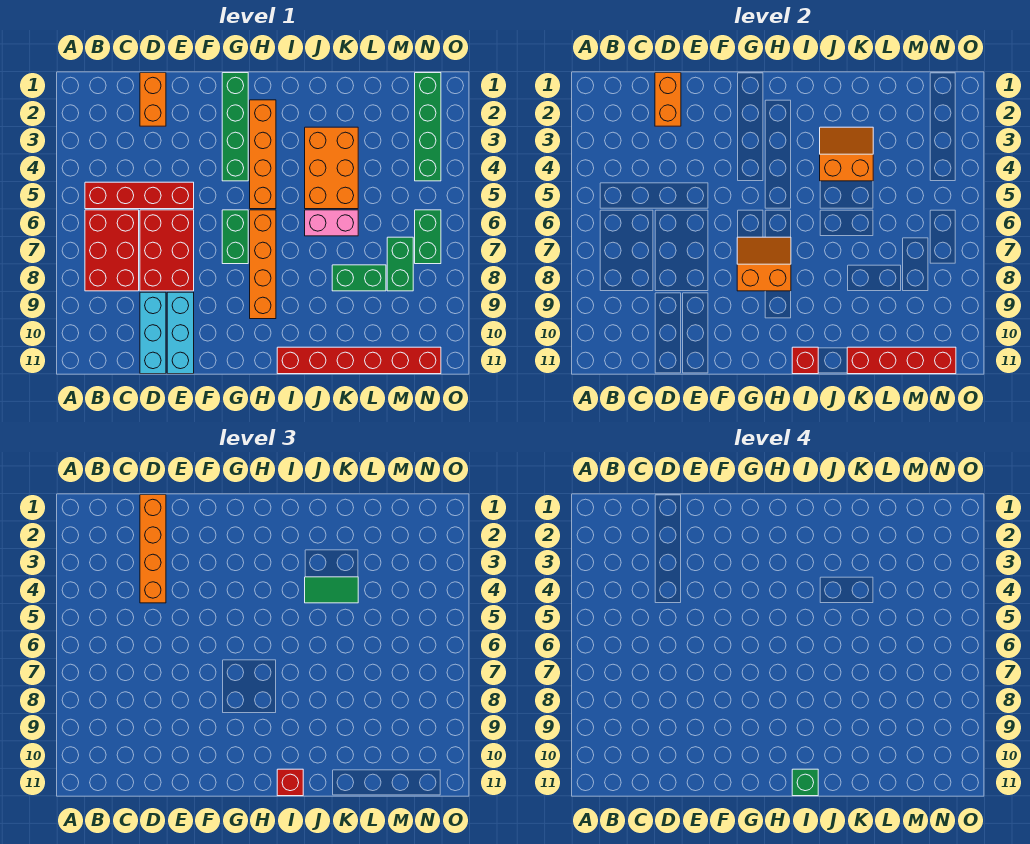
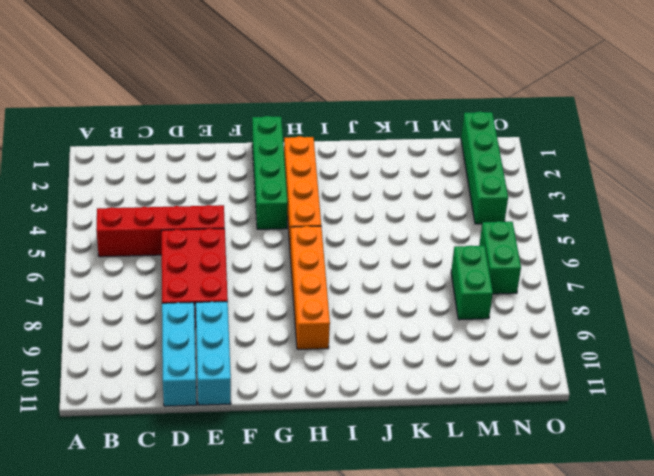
none -> red brick B6:C8 level 1
none -> orange brick D1:D2 level 1
none -> green brick G6:G7 level 1

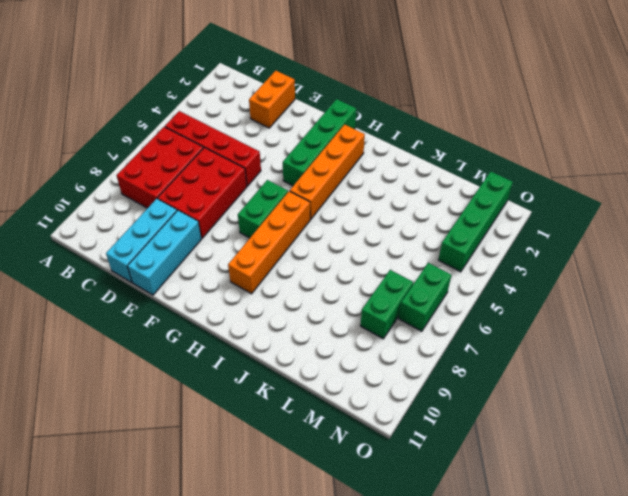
none -> red brick I11:N11 level 1
none -> orange brick J3:K5 level 1
none -> pink brick J6:K6 level 1

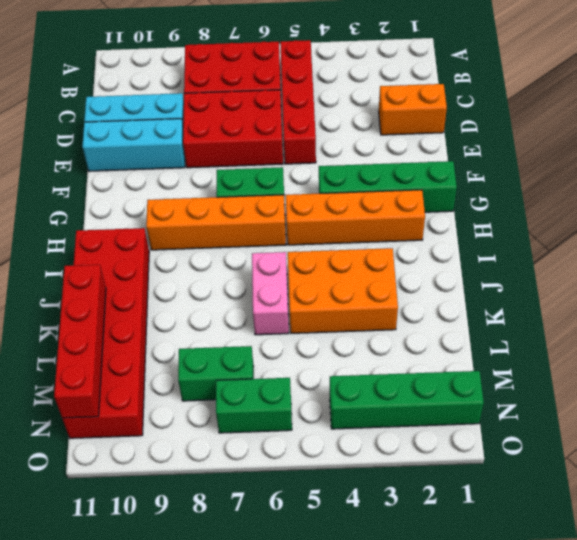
red brick I10:N11 level 1 -> red brick I11:N11 level 1
none -> green brick K8:L8 level 1
none -> orange brick D1:D2 level 2
none -> orange slope G7:H8 level 2 top 8

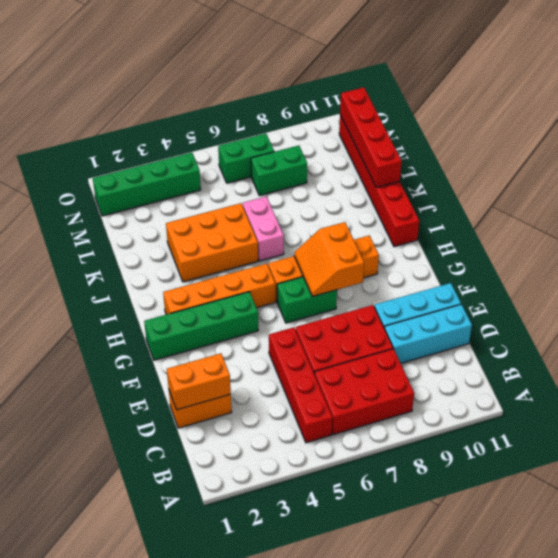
none -> green brick K8:L8 level 1
none -> red brick I11 level 2
none -> orange slope J3:K4 level 2 top 4

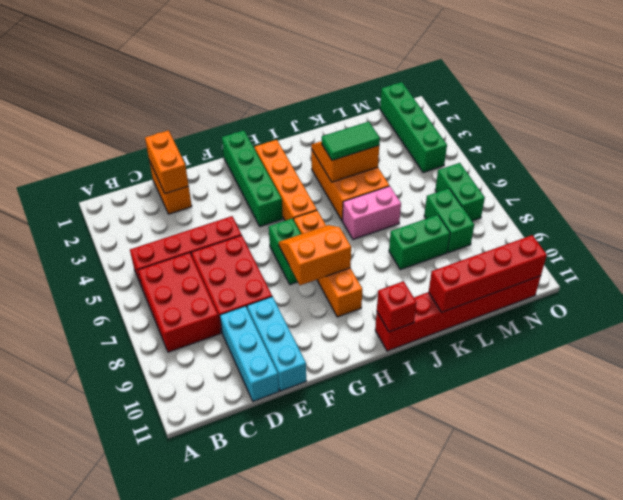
none -> orange brick D1:D4 level 3
none -> red brick I11 level 3
none -> green brick I11 level 4

